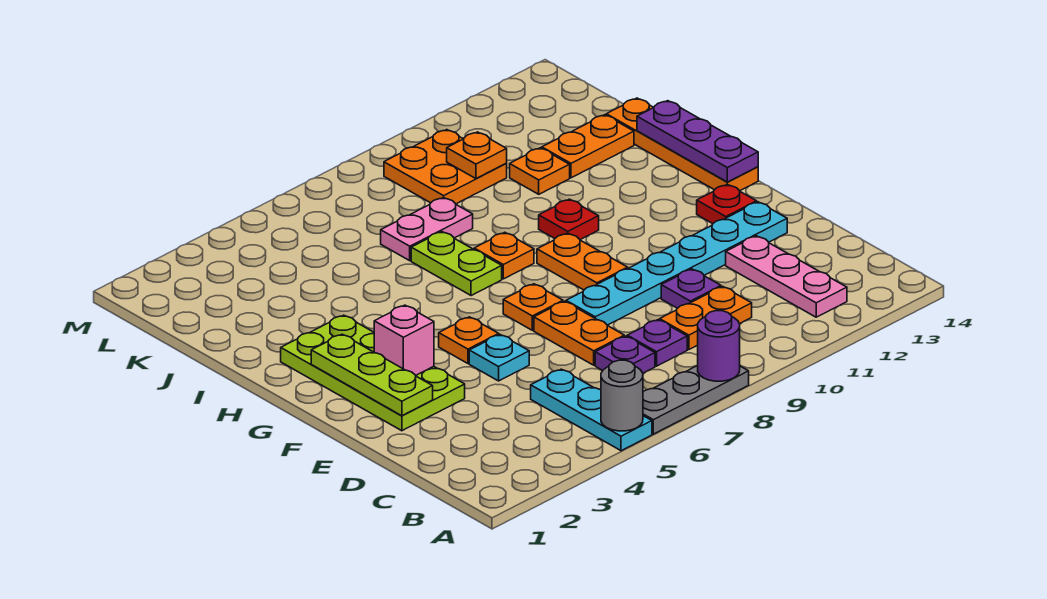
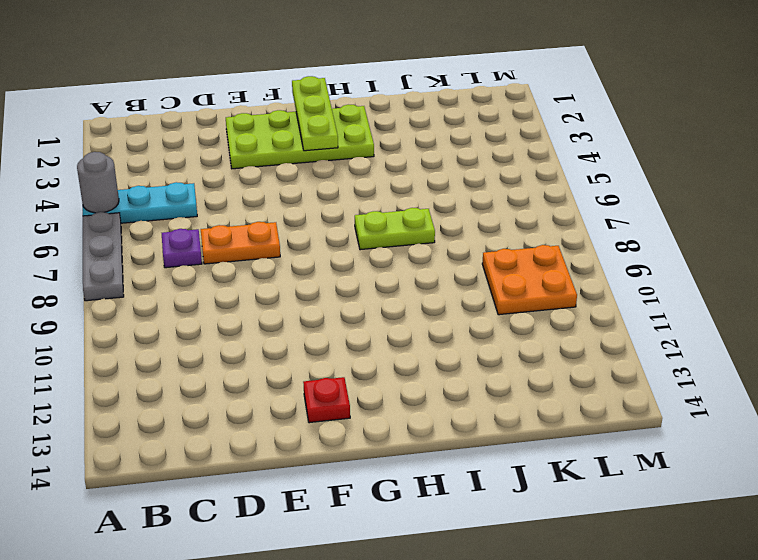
lime plate G1:G3 level 2 -> lime plate E2:G2 level 2
none -> pink plate B12:D12 level 1
none -> purple plate C8 level 1
none -> orange plate C9:C10 level 1

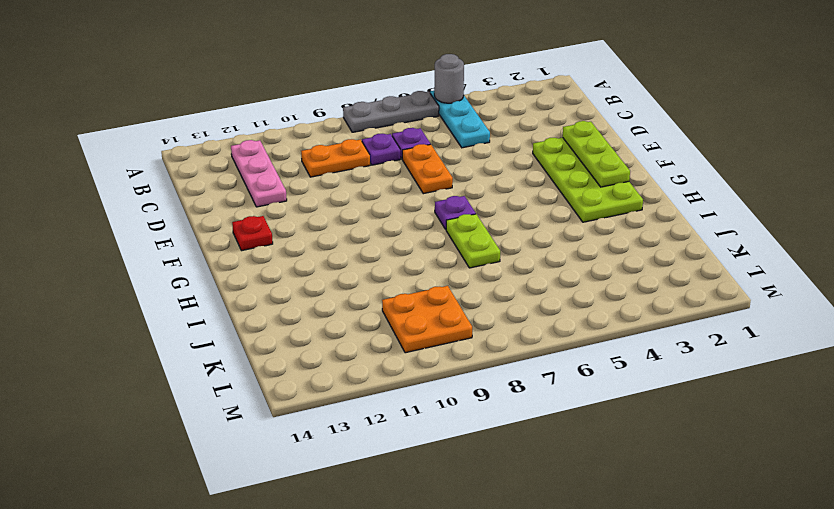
purple plate G7 level 1 -> purple plate D10 level 1
none -> cyan plate E5 level 1
none -> cyan plate E8:E13 level 1
none -> orange plate F5 level 1

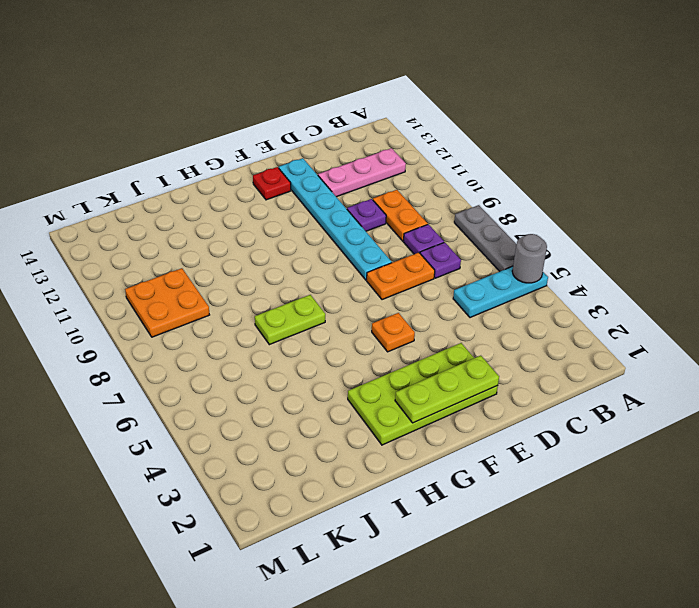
none -> cyan plate E5 level 1
none -> orange plate F7 level 1
none -> orange plate F9:G9 level 1

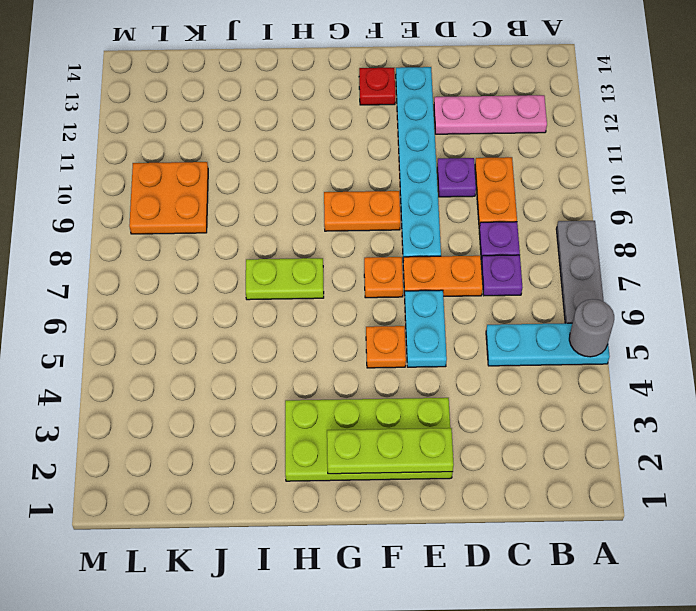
cyan plate E5:E6 level 1 -> cyan plate E5 level 1
none -> orange plate G14:J14 level 1
none -> orange plate H8 level 1
none -> red plate H10 level 1

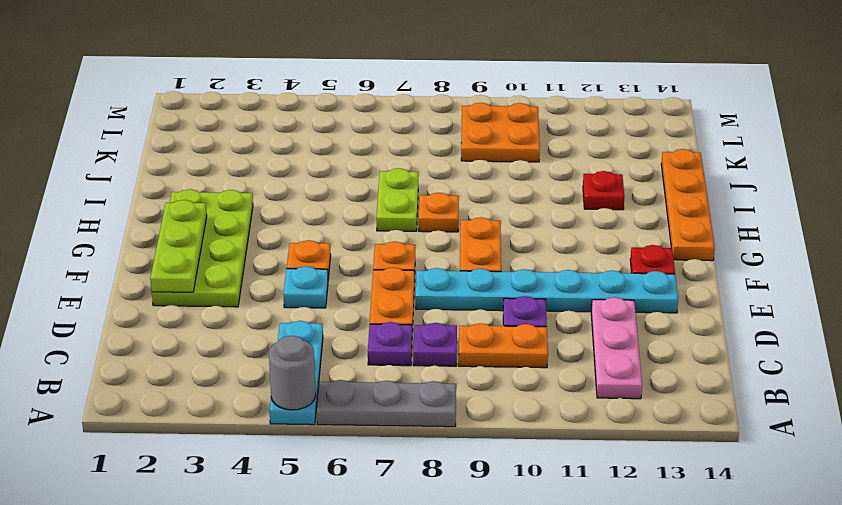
red plate I12 level 1 -> red plate H10 level 1
none -> pink plate J7:J8 level 1
none -> orange plate J11 level 1
none -> orange plate J12:J13 level 1

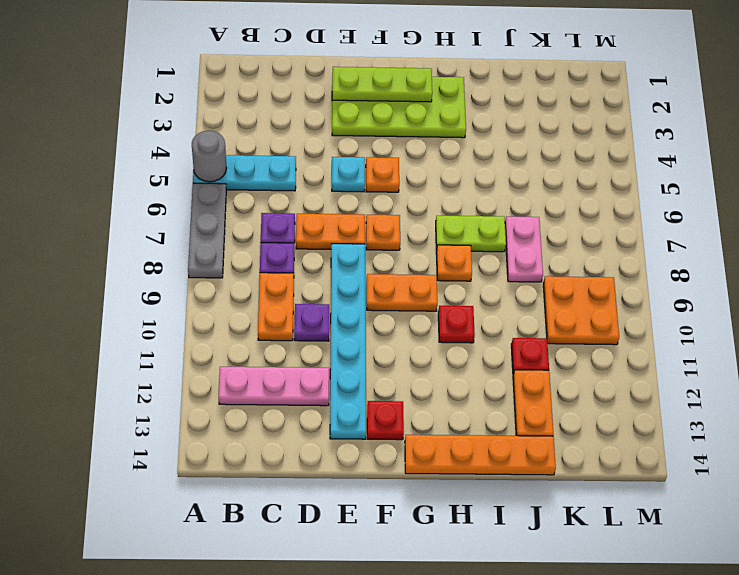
red plate J11 level 1 -> orange plate J11 level 1
none -> purple round brick A8 level 2
none -> pink brick F3 level 2
none -> purple plate G14:I14 level 2

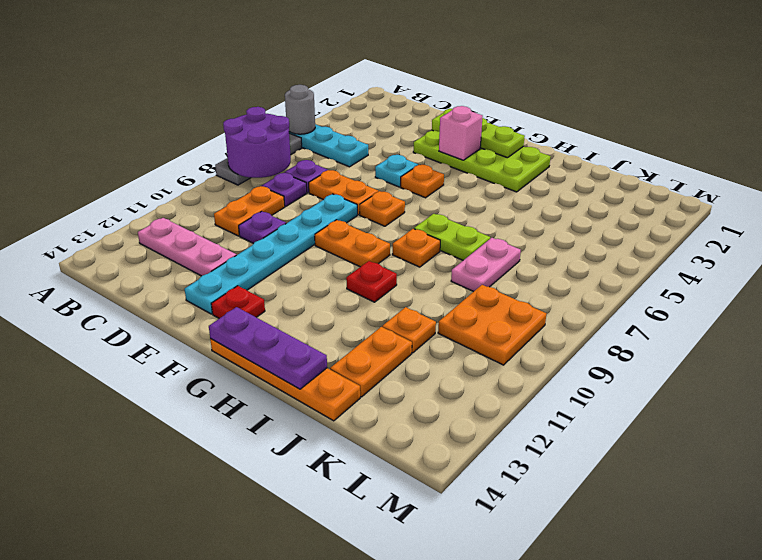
purple round brick A7:B8 level 2 -> purple round brick A8 level 2
none -> orange plate K10 level 2

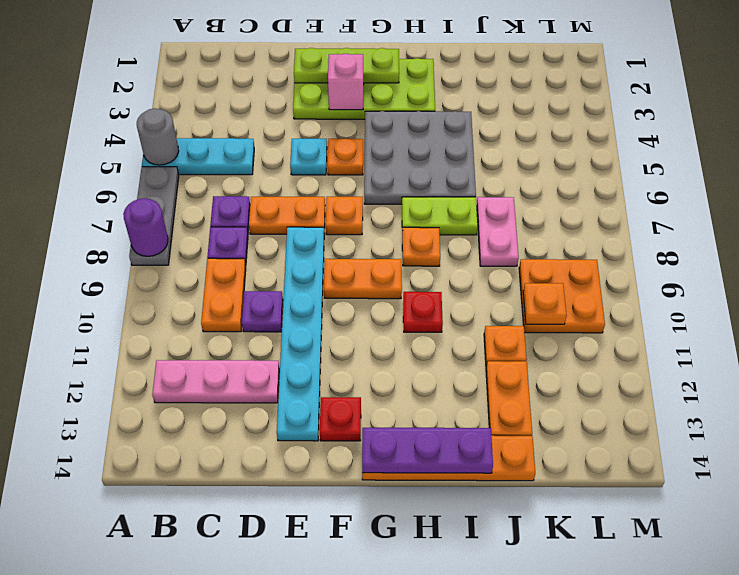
grey plate G4:I6 level 1 -> none

